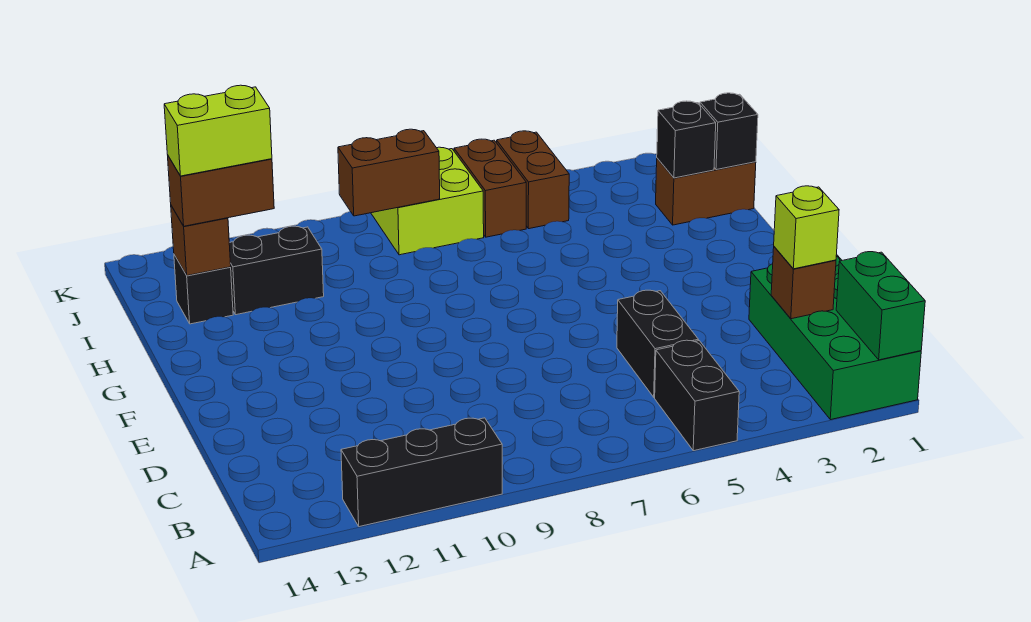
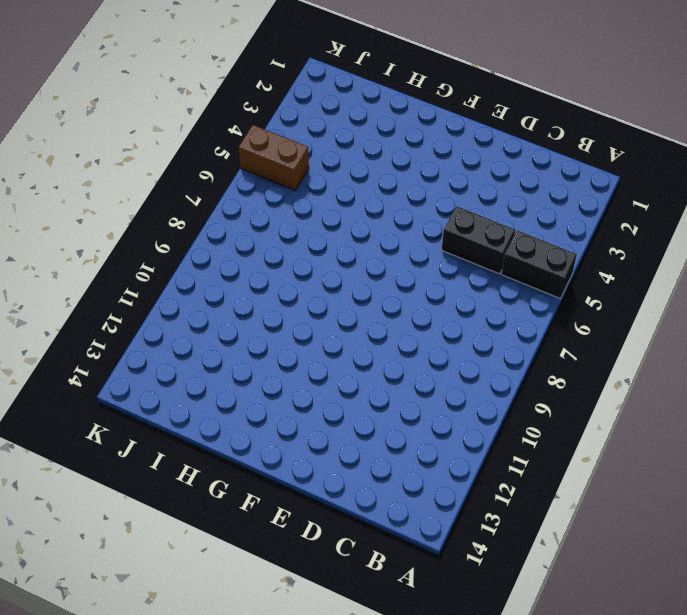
none -> green brick A1:D2 level 1
none -> black brick A10:A12 level 1
none -> brown brick I1:I2 level 1

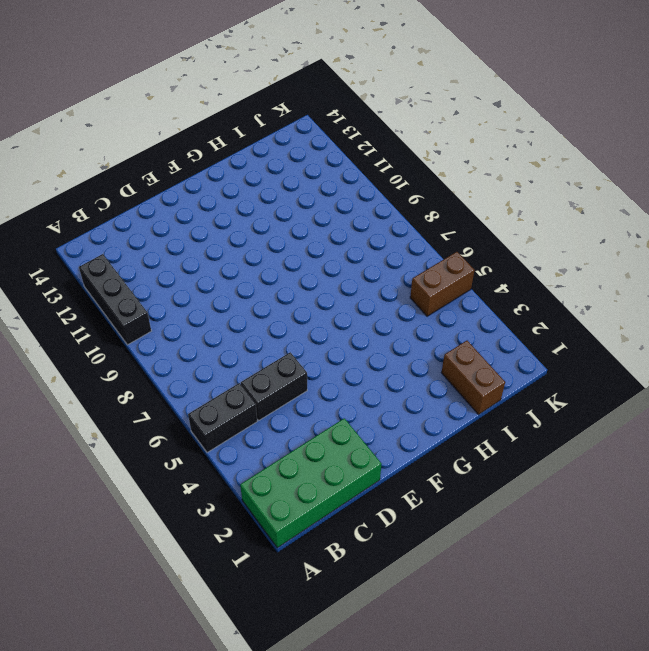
none -> black brick I11:I12 level 1
none -> black brick I13 level 1
none -> brown brick J6:K6 level 1

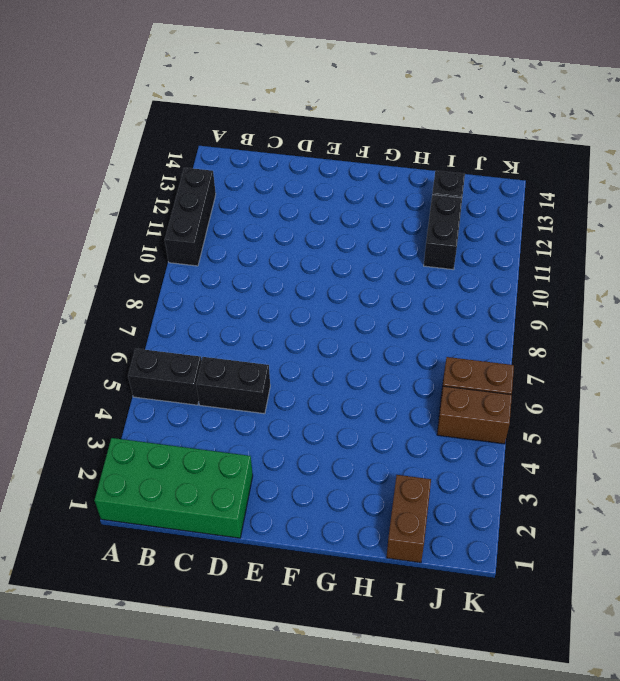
none -> lime brick J7:K8 level 1
none -> green brick A1:B1 level 2
none -> brown brick C2 level 2

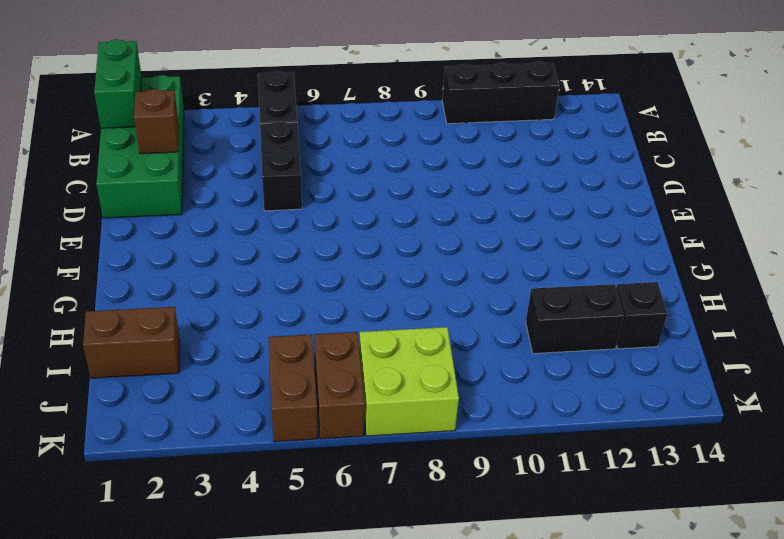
none -> black brick I1 level 2
none -> black brick I2 level 2
none -> brown brick I13 level 2

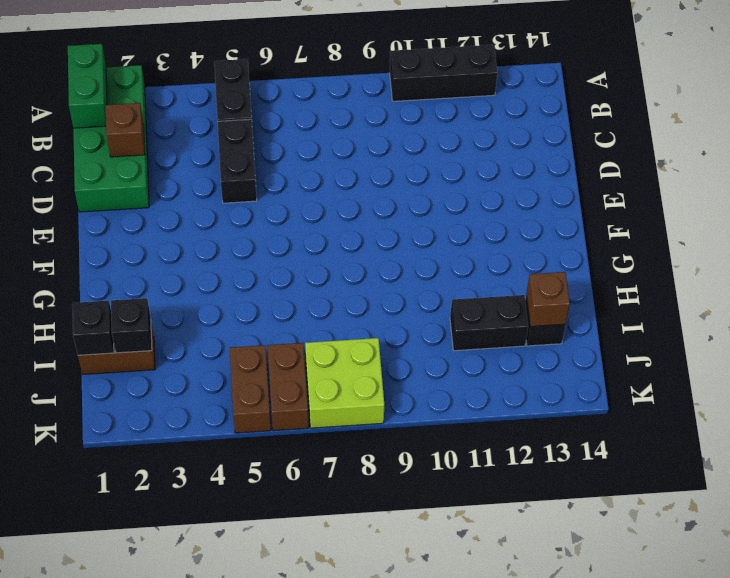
none -> brown brick J8:J9 level 2
none -> lime brick C2 level 3
none -> brown brick I12:I13 level 3

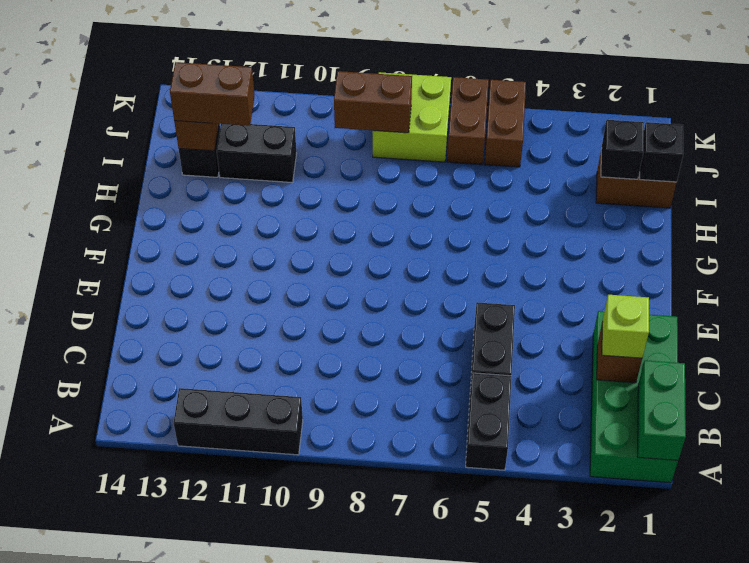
none -> lime brick I12:I13 level 4

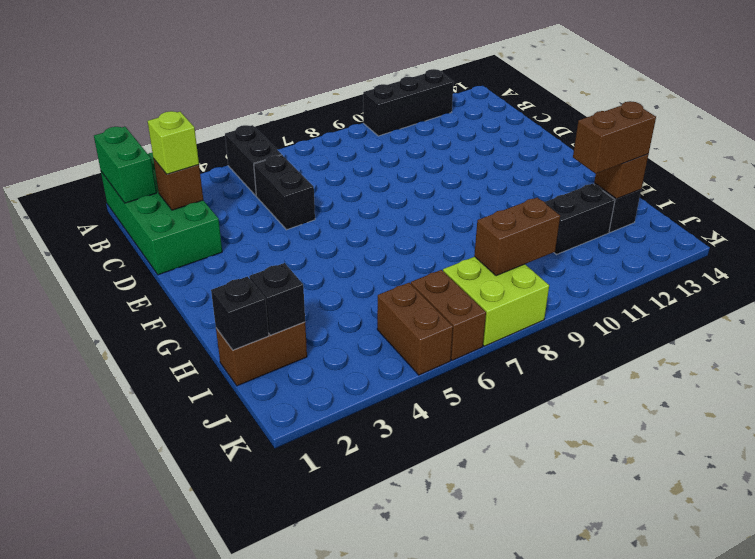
none -> lime brick I12:I13 level 4

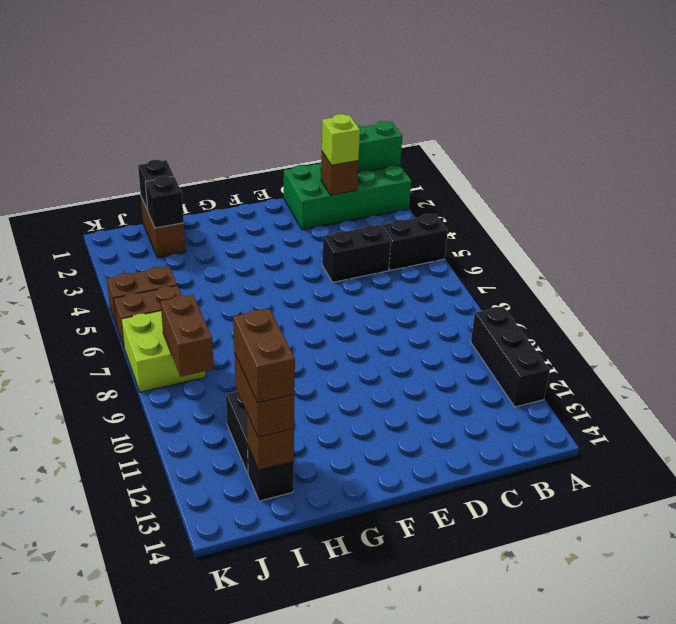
brown brick I12:I13 level 4 -> lime brick I12:I13 level 4

